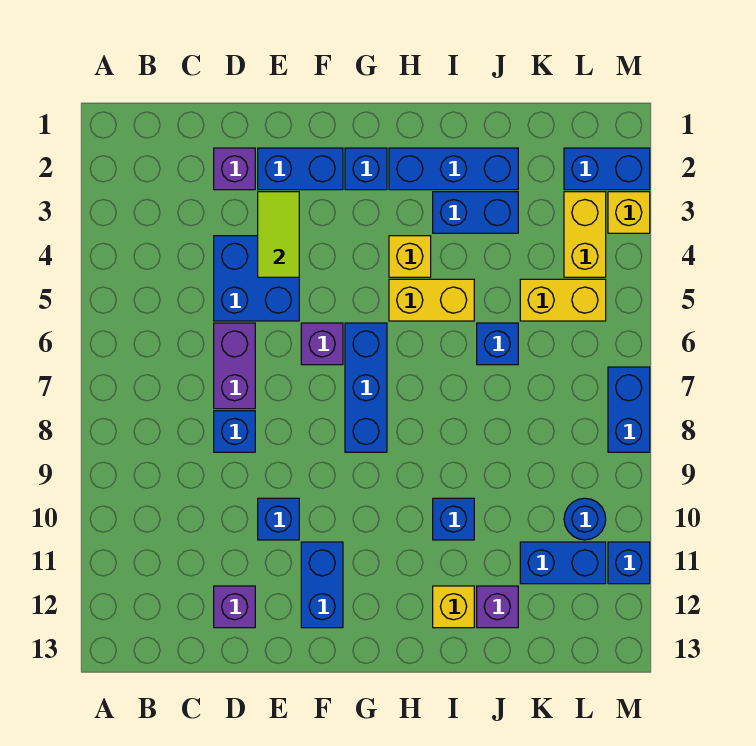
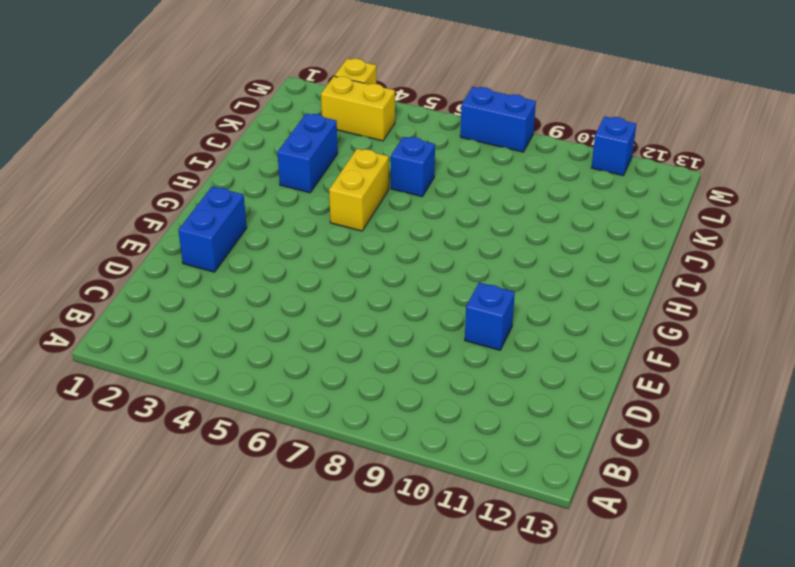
none -> purple brick D2 level 1
none -> blue brick D4:E5 level 1
none -> purple brick D6:D7 level 1

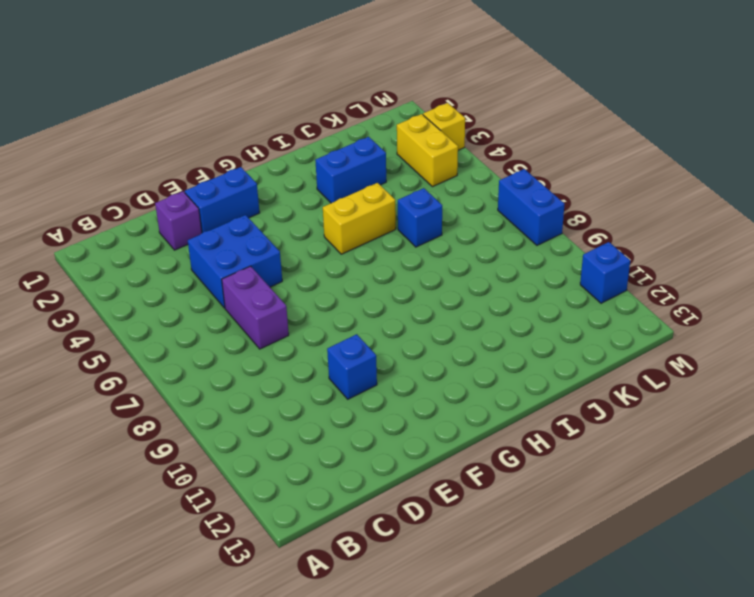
none -> blue brick D8 level 1
none -> purple brick D12 level 1
none -> purple brick F6 level 1

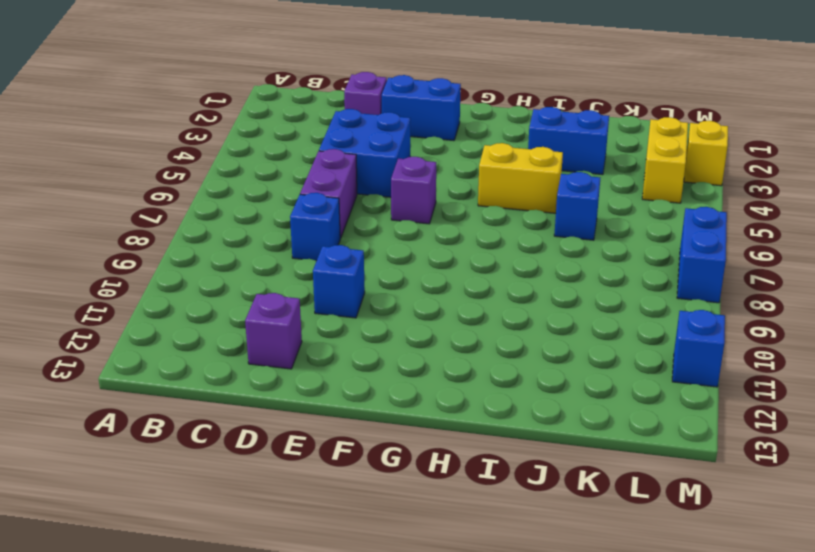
none -> blue brick F11:F12 level 1
none -> blue brick G2 level 1
none -> blue brick G6:G8 level 1

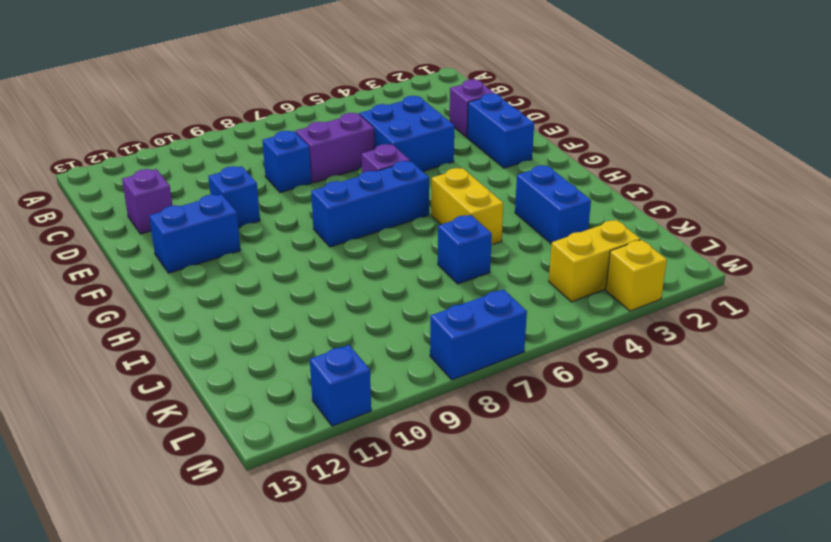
none -> blue brick G2 level 1
none -> blue brick H2:J2 level 1
none -> yellow brick H4 level 1

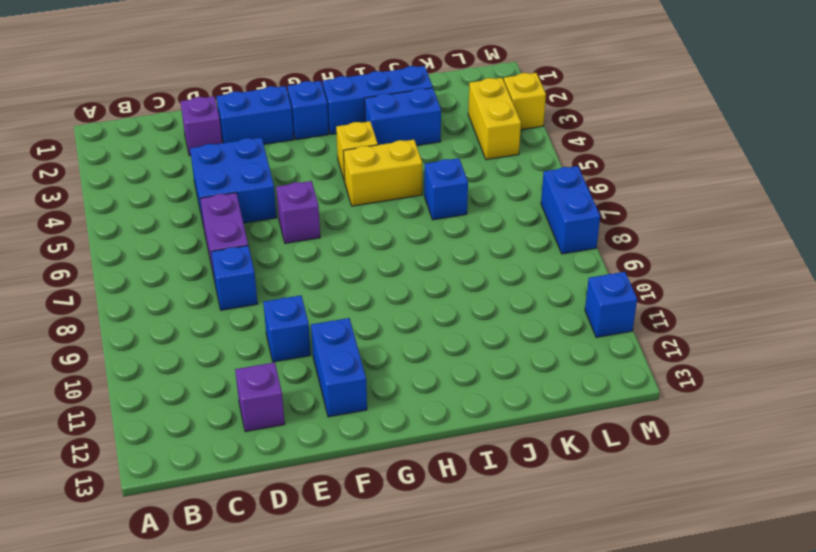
none -> blue brick G6:G8 level 1
none -> blue brick I10 level 1
none -> yellow brick I12 level 1

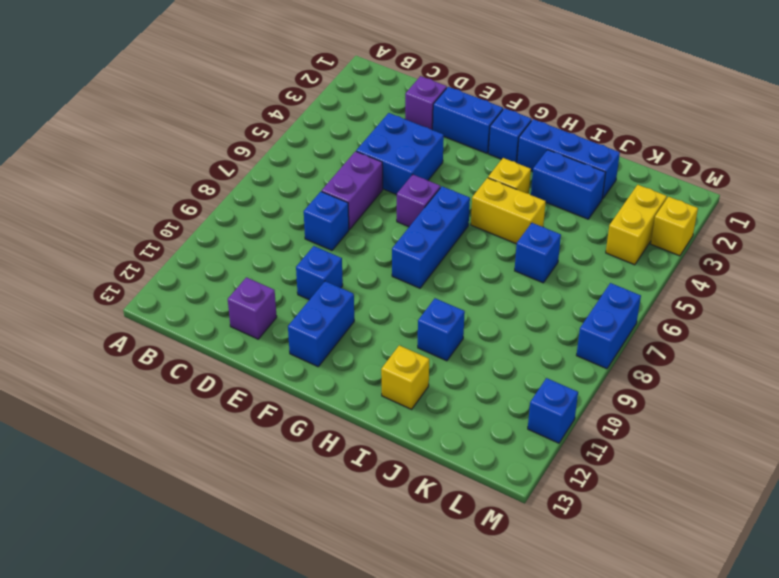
none -> purple brick J12 level 1
none -> yellow brick K5:L5 level 1
none -> blue brick K11:L11 level 1

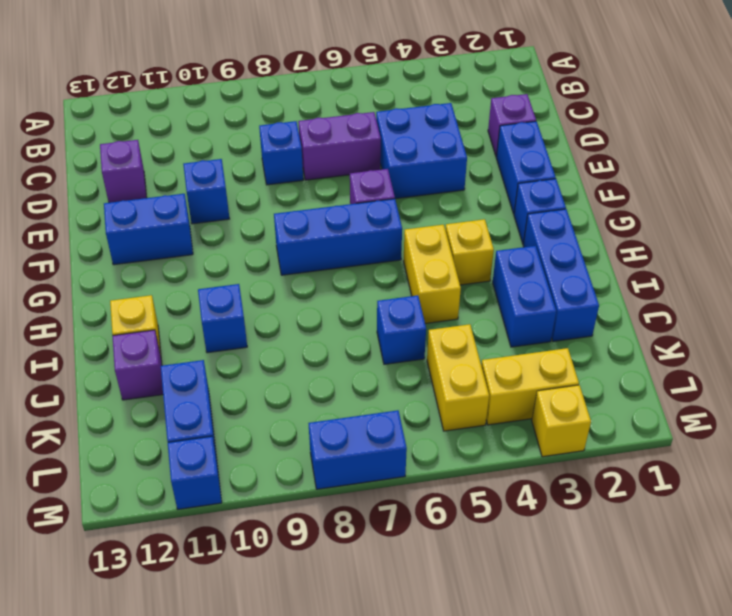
none -> blue brick L2:M2 level 1
none -> blue round brick L10 level 1
none -> lime tile E3:E4 level 2

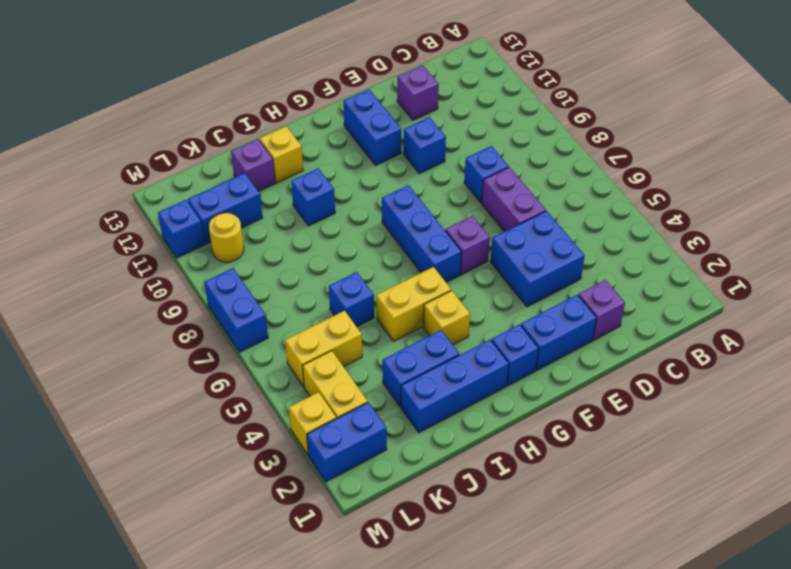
yellow round brick L10 level 1 -> blue round brick L10 level 1
none -> lime tile E3:E4 level 2

